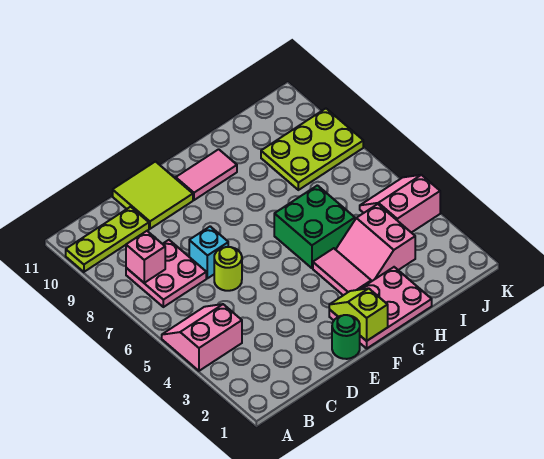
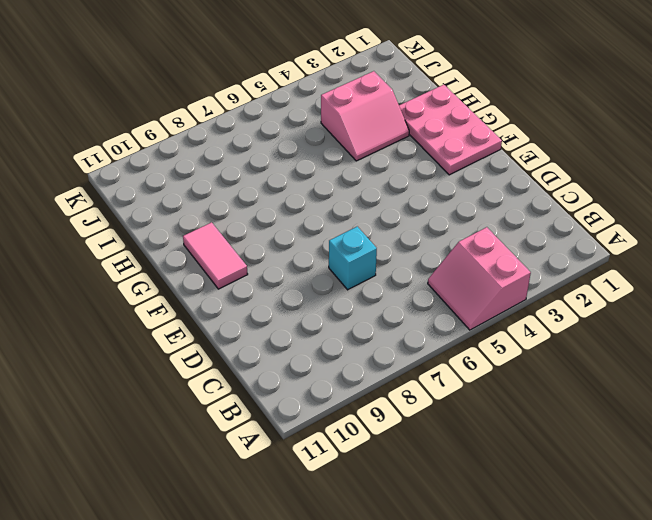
none -> lime plate A10:C10 level 1
none -> pink plate B7:C8 level 1
none -> lime round brick D6 level 1

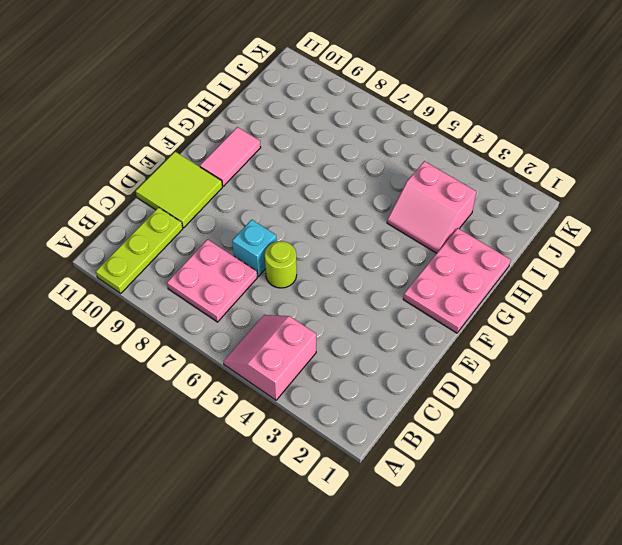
none -> green round brick E1 level 1
none -> pink tile G3:G4 level 1
none -> green brick G5:H6 level 1

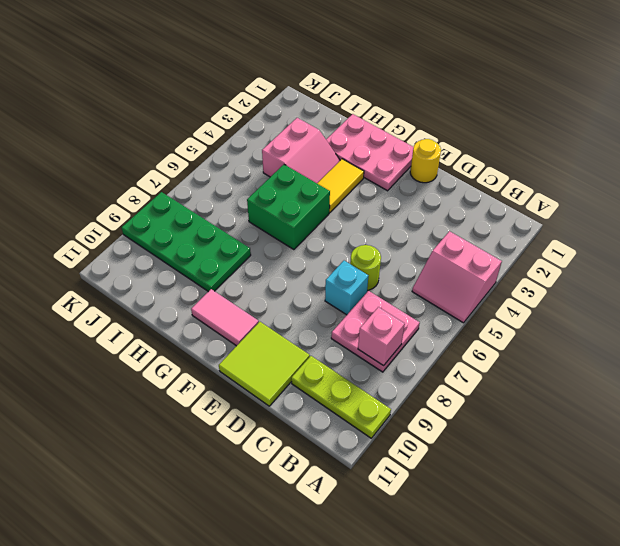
yellow round brick E1 level 1 -> green round brick E1 level 1
yellow tile G3:G4 level 1 -> pink tile G3:G4 level 1
green plate H8:K9 level 1 -> lime plate I8:K9 level 1
none -> pink slope J4:K5 level 1 top 4
none -> lime slope F1:F2 level 2 top 1

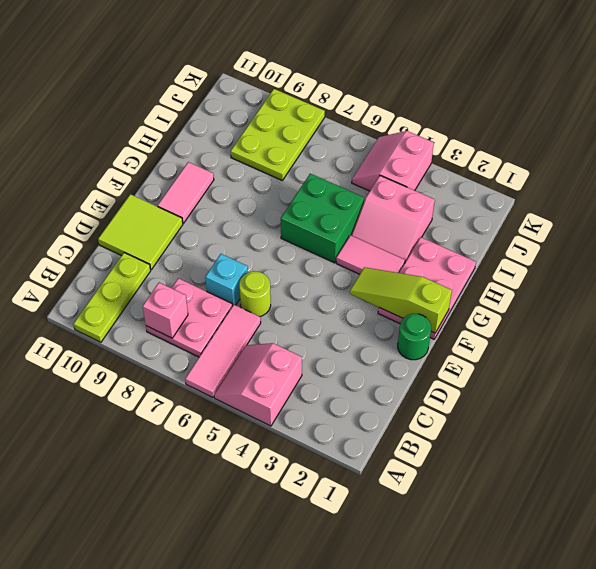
pink tile A6:C6 level 1 -> none
lime slope F1:F3 level 2 top 1 -> lime slope F1:F2 level 2 top 1

